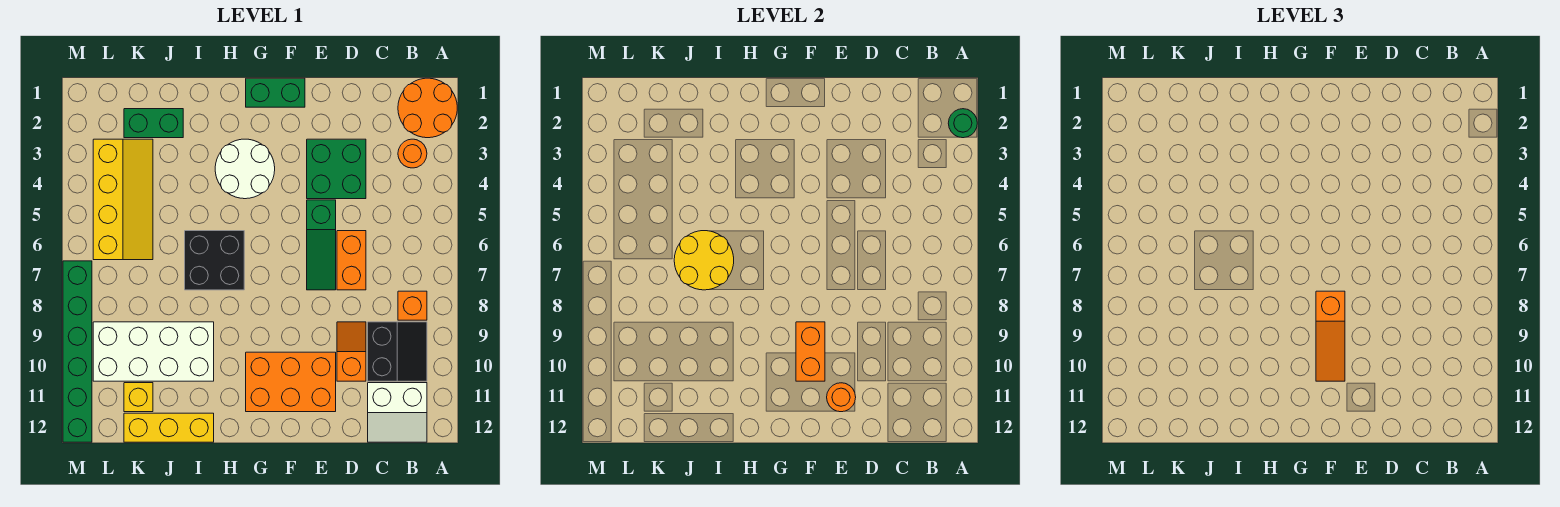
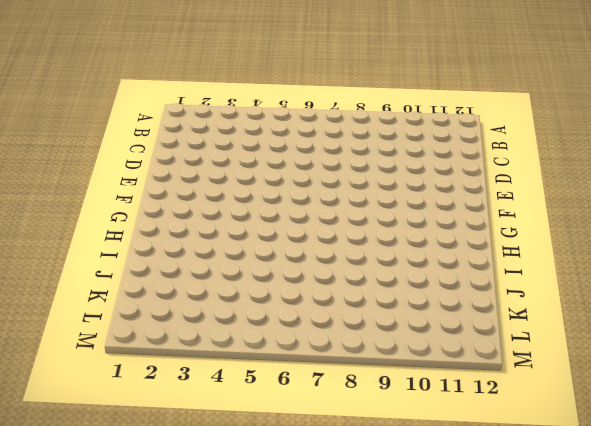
none -> orange round brick A1:B2 level 1
none -> orange round brick B3 level 1
none -> orange brick B8 level 1

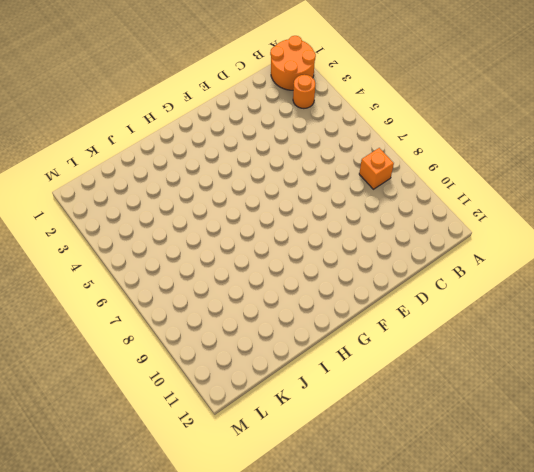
none -> black slope B9:C10 level 1 top C
none -> white slope B11:C12 level 1 top 11
none -> green brick D3:E4 level 1

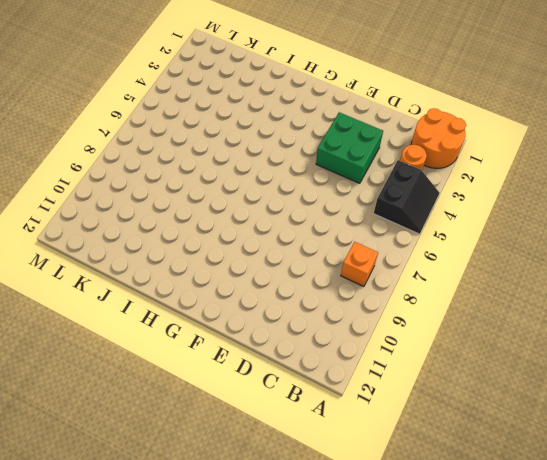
black slope A4:B5 level 1 top B -> black slope B9:C10 level 1 top C
none -> white slope B11:C12 level 1 top 11
none -> orange brick D6:D7 level 1
none -> orange slope D9:D10 level 1 top 10

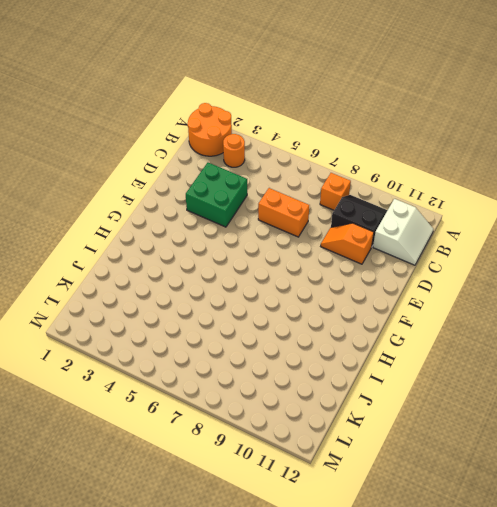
none -> green slope E5:E7 level 1 top 5
none -> orange brick E10:G11 level 1
none -> green brick F1:G1 level 1

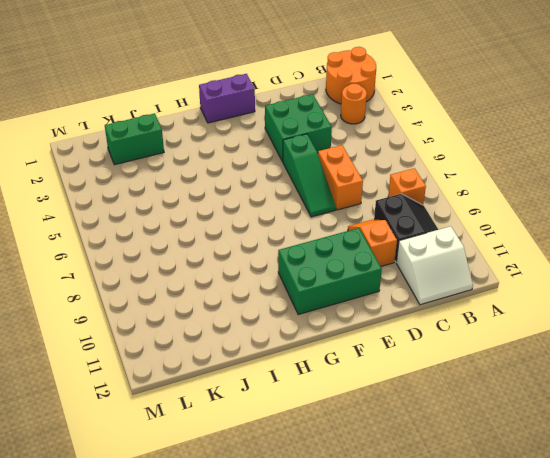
green brick E10:G11 level 1 -> orange brick E10:G11 level 1
purple brick F1:G1 level 1 -> green brick F1:G1 level 1
none -> white round brick G3:H4 level 1
none -> black brick H6:I7 level 1
none -> white brick I9:L10 level 1

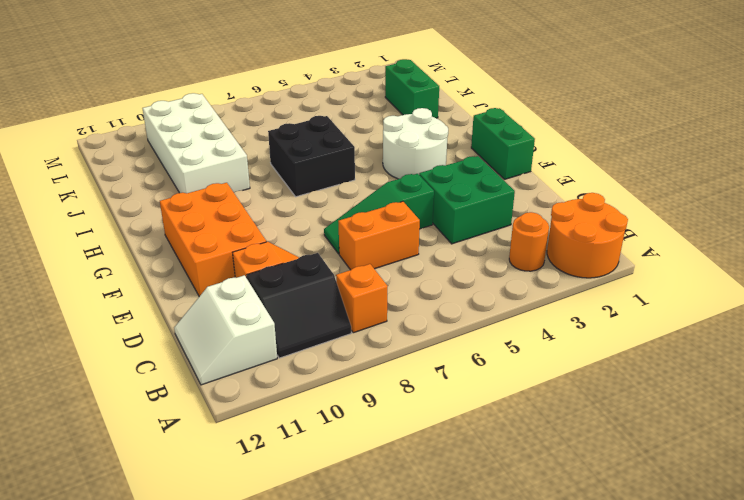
none -> yellow brick I12:K12 level 1
none -> yellow slope K3:L6 level 1 top L
none -> yellow brick K11 level 1

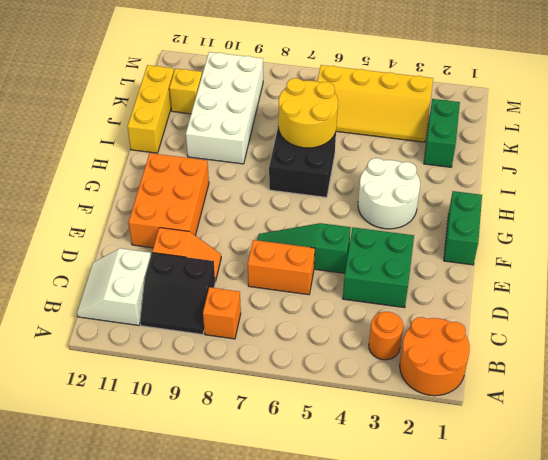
none -> green brick M7:M12 level 1
none -> green round brick A2 level 2
none -> orange round brick E11 level 2

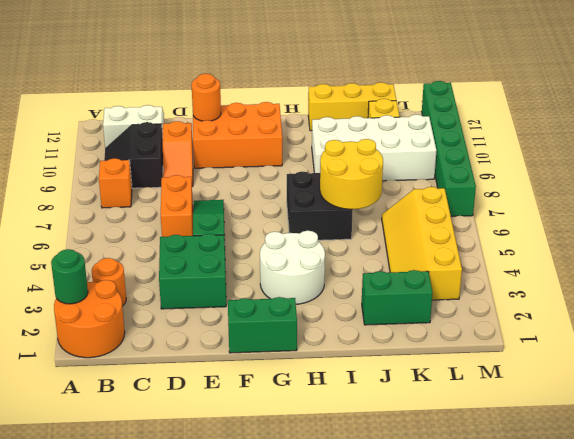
none -> orange brick F9:F10 level 2
none -> orange slope F8:F10 level 3 top 8

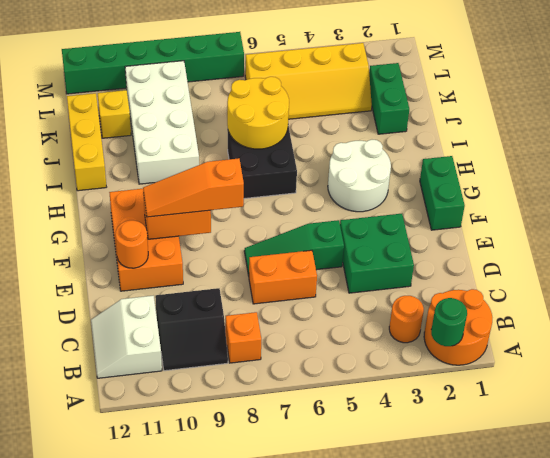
none -> orange slope D9:D10 level 1 top 10

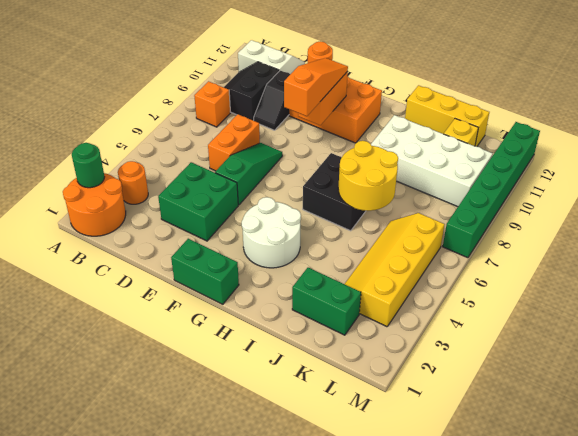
black slope D9:D10 level 1 top 10 -> orange slope D9:D10 level 1 top 10

